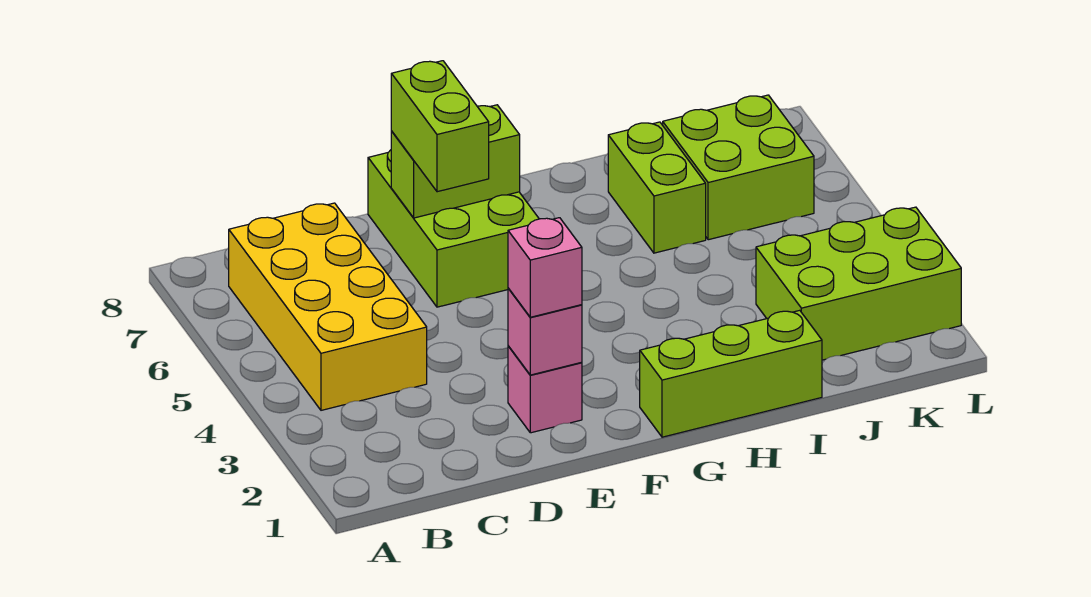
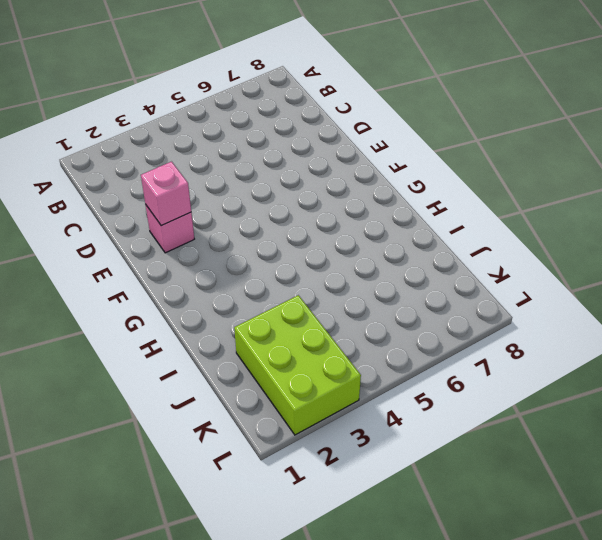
none -> yellow brick B4:C7 level 1
none -> lime brick E6:F8 level 1

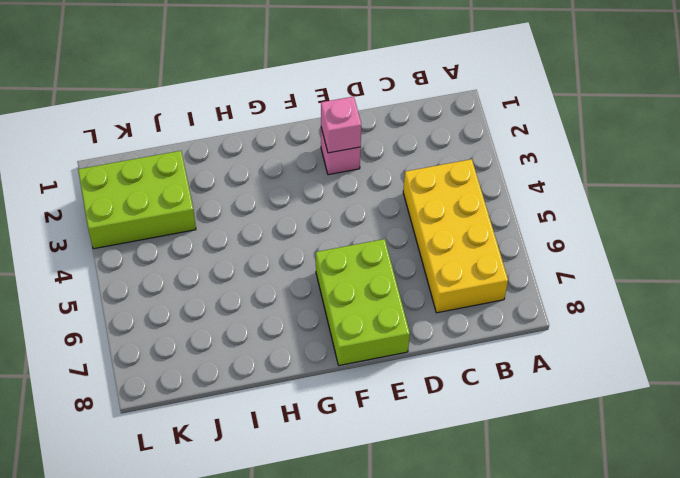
none -> lime brick G1:I1 level 1
none -> lime brick I6:I7 level 1

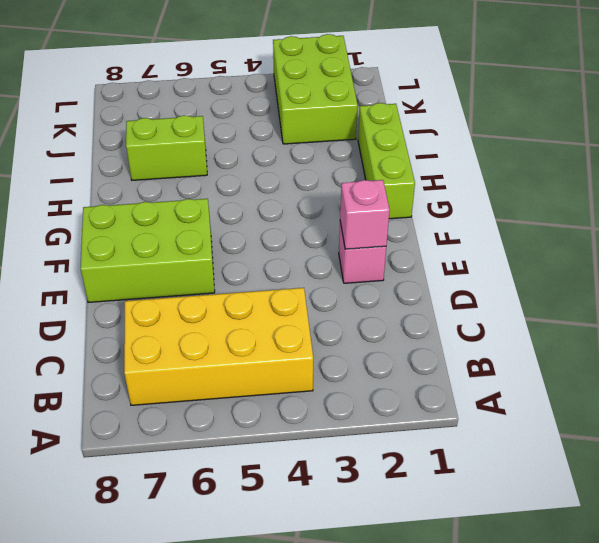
none -> lime brick J6:K7 level 1
none -> lime brick E7:F7 level 2

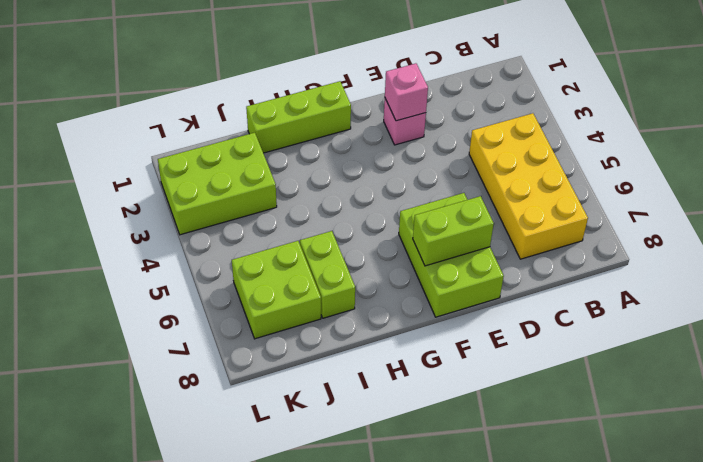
none -> pink brick E2 level 3
none -> lime brick E6:E7 level 3

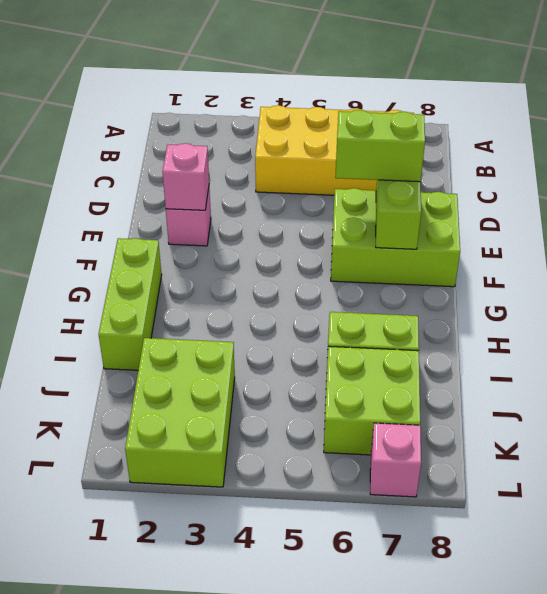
pink brick L7 level 1 -> pink brick E2 level 3

